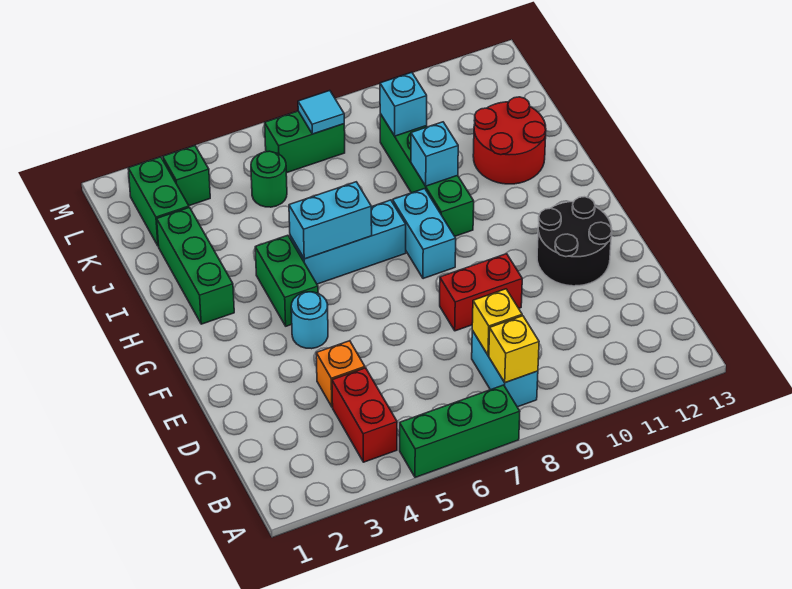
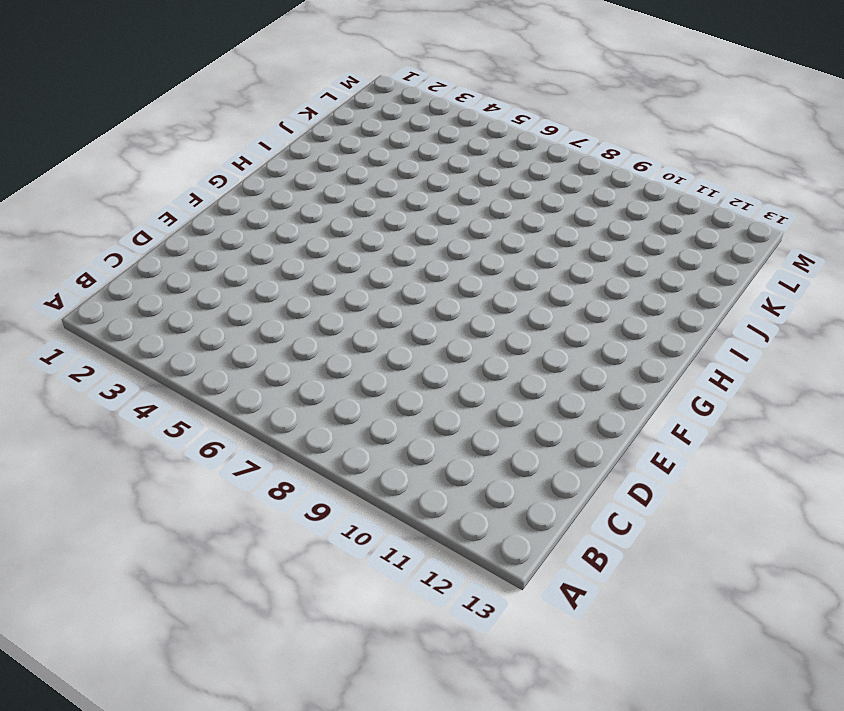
none -> green brick A5:A7 level 1
none -> red brick B4:C4 level 1
none -> cyan brick B8:C8 level 1

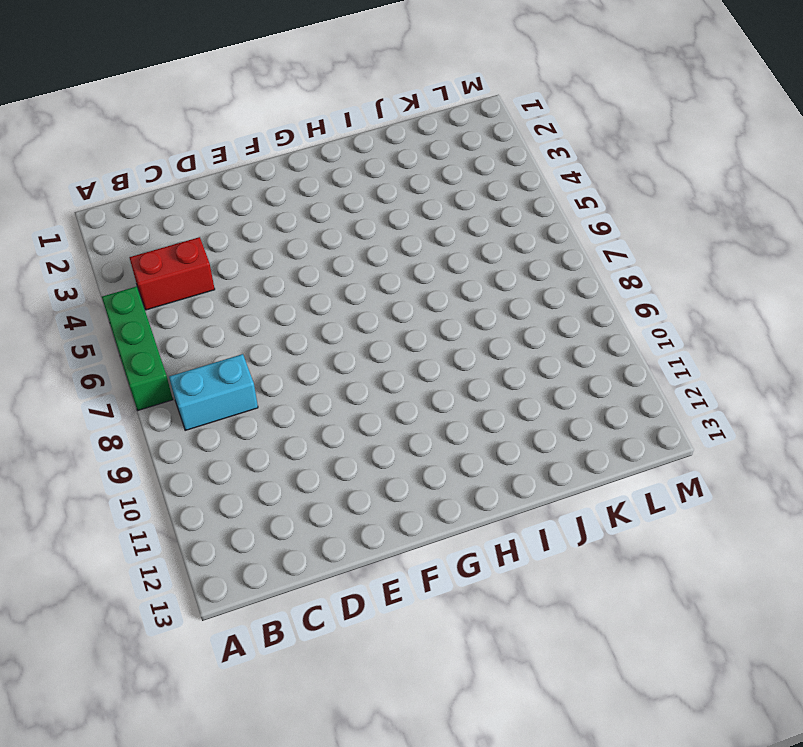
none -> orange brick D4 level 1
none -> red brick E8:E9 level 1
none -> black round brick E11:F12 level 1

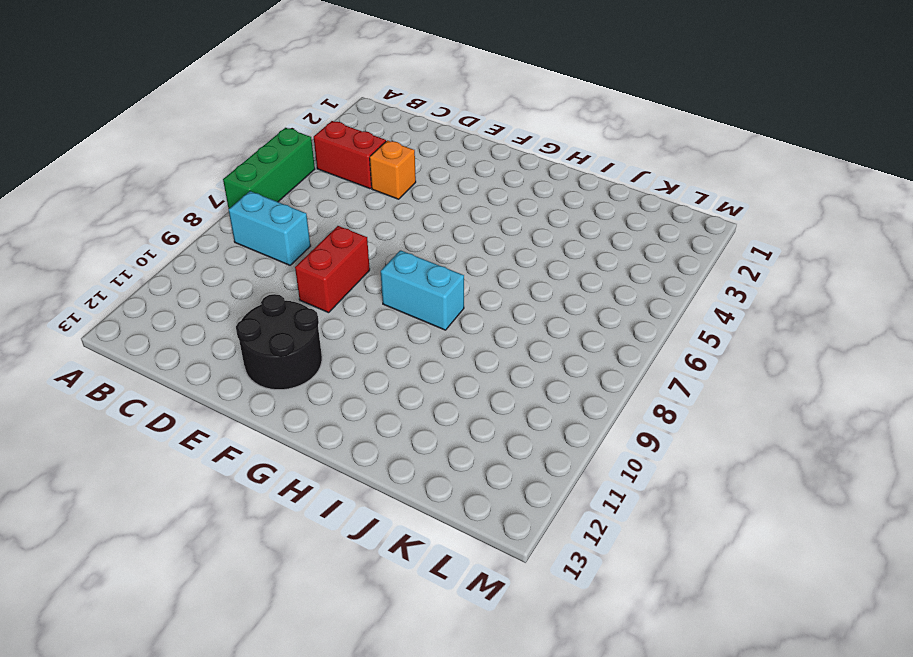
none -> cyan round brick F4 level 1
none -> green brick G4:H4 level 1
none -> green brick H2:J2 level 1

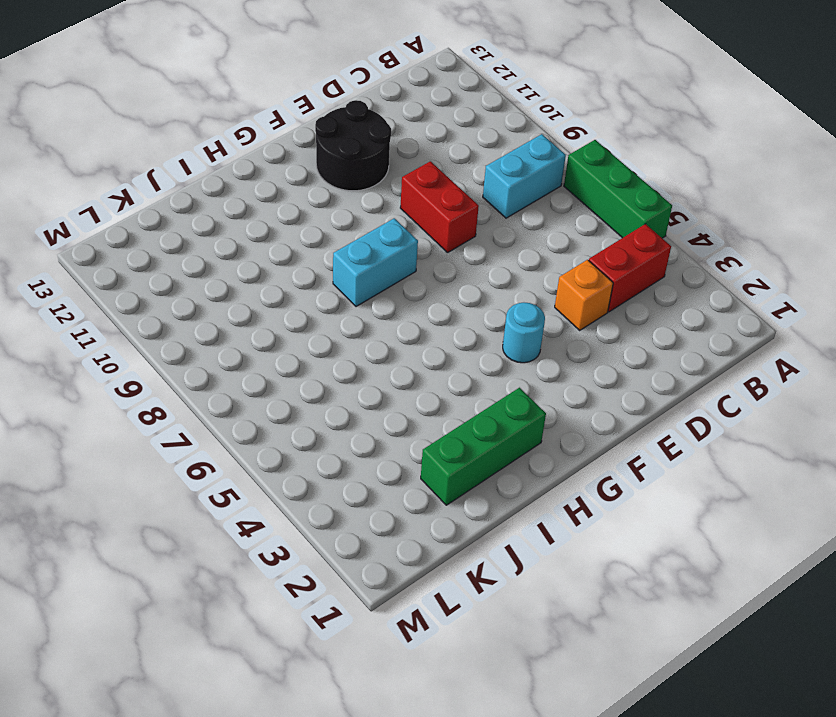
none -> green brick G4:H4 level 1
none -> cyan brick H5:H7 level 1
none -> green brick H9:K9 level 1

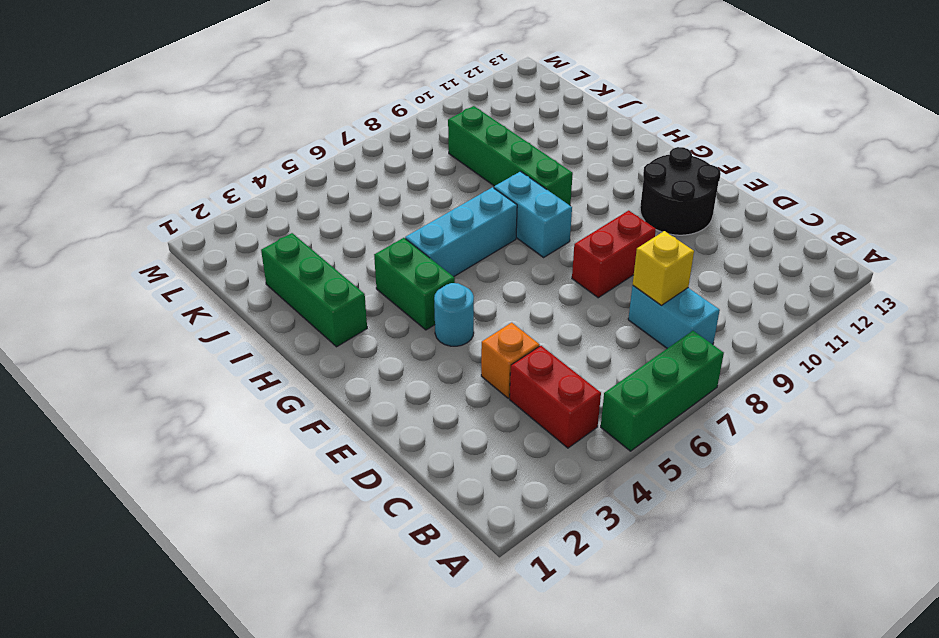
none -> red round brick I11:J12 level 1
none -> green brick K2:L2 level 1
none -> green round brick K5 level 1

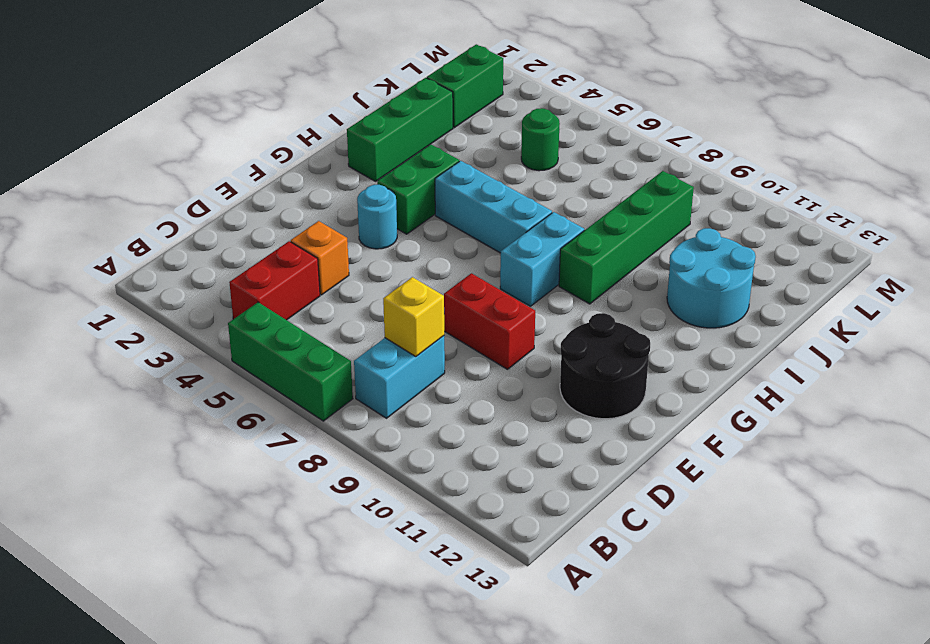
cyan round brick I11:J12 level 1 -> red round brick I11:J12 level 1
none -> green brick L3 level 1
none -> green brick L6:L7 level 1
none -> yellow brick B8 level 2

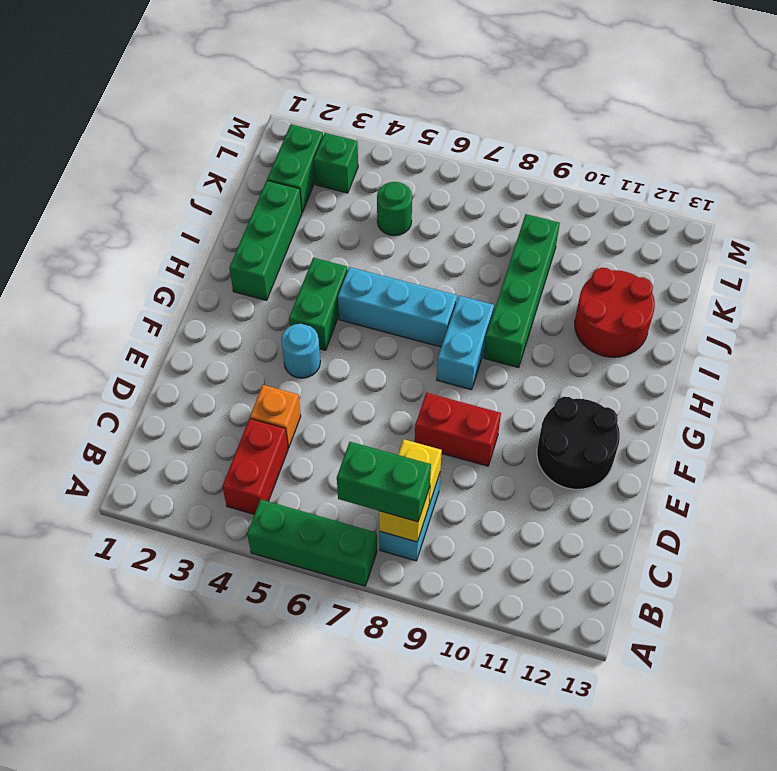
green brick B7:B8 level 3 -> green brick L6:L7 level 1
none -> cyan brick H5:H6 level 2
none -> cyan brick I9 level 2
none -> cyan brick K9 level 2

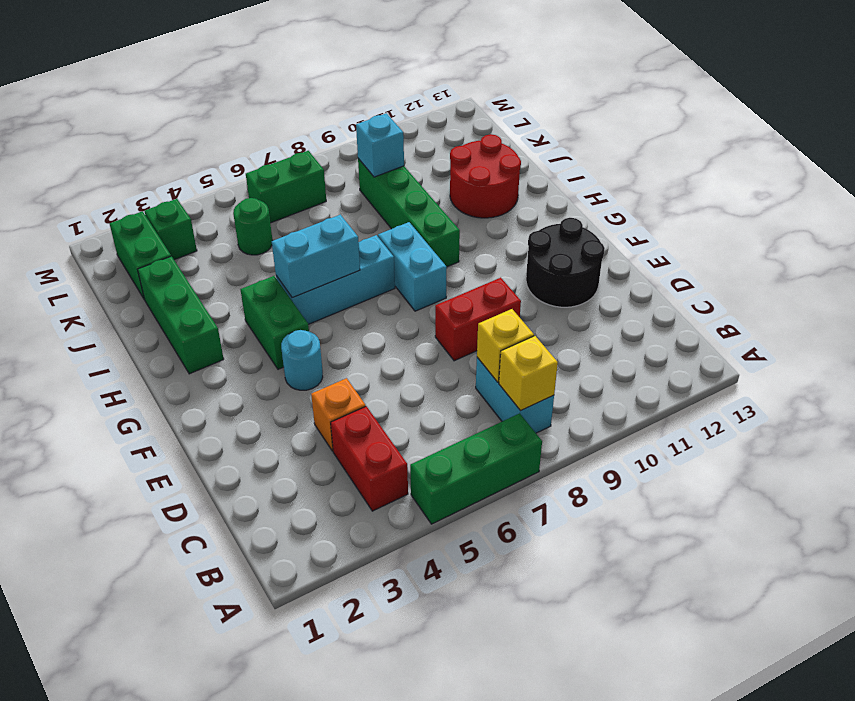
none -> cyan brick I9 level 2
none -> cyan tile L7 level 2

